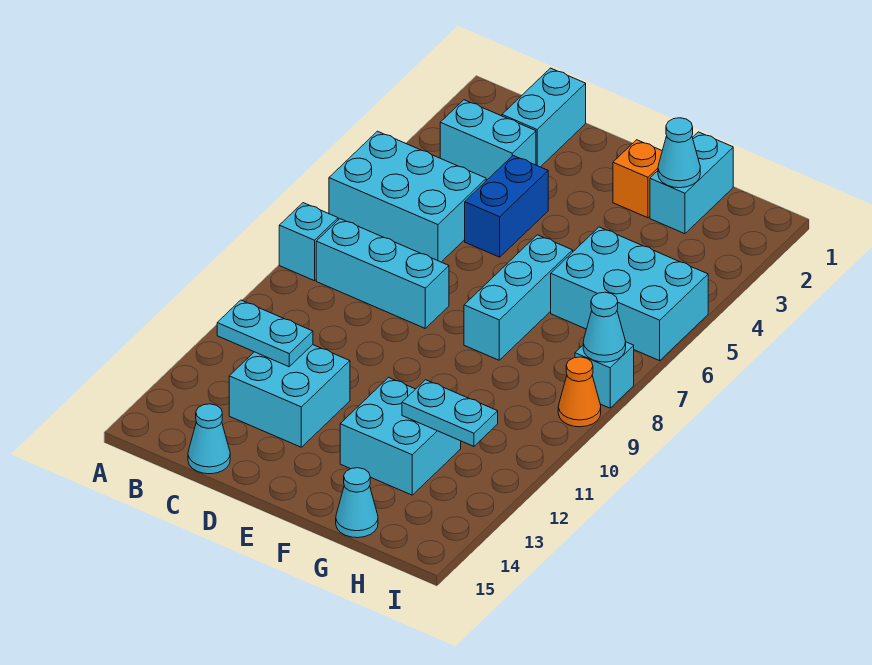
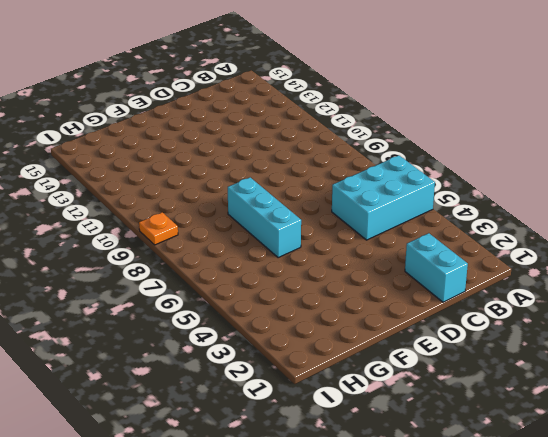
orange plate I9 level 1 -> orange cone I9 level 1
none -> cyan brick A8 level 1
none -> cyan brick B3:C3 level 1
none -> cyan brick B8:D8 level 1

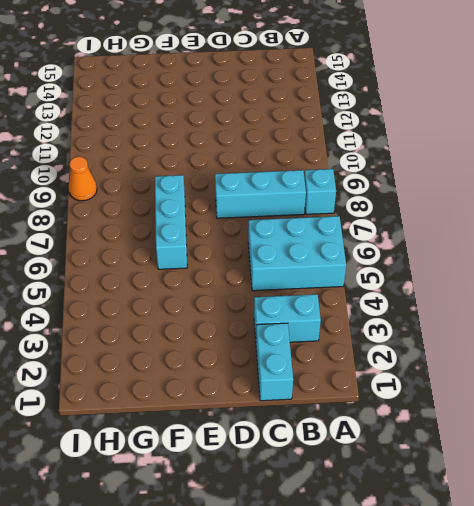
none -> cyan brick C12:D13 level 1
none -> cyan cone C15 level 1
none -> blue brick D4:D5 level 1

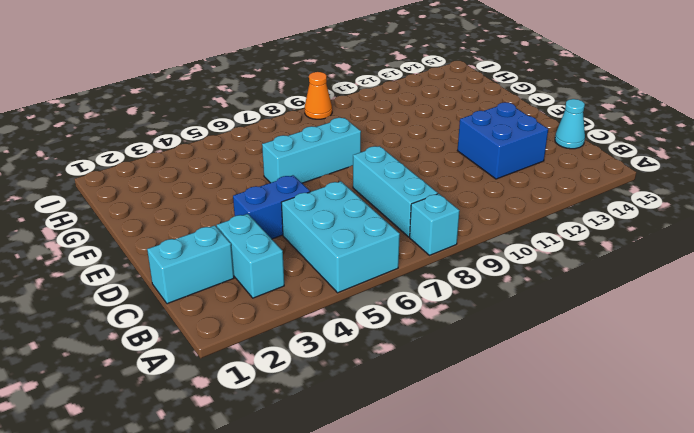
blue brick C12:D13 level 1 -> cyan brick C12:D13 level 1
none -> orange brick F2 level 1
none -> cyan brick F12:G13 level 1
none -> cyan brick G1:G2 level 1

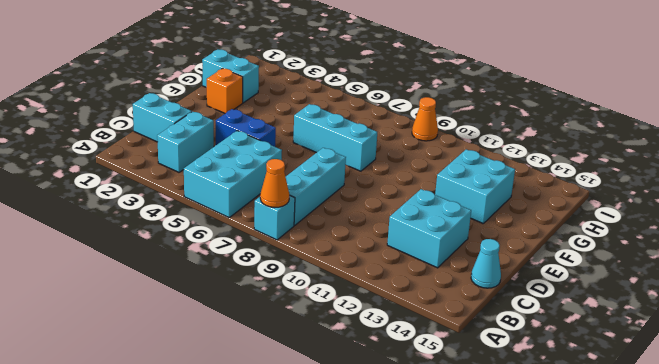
orange cone A8 level 2 -> none
none -> cyan brick G5:I6 level 1
none -> cyan cone G15 level 1
none -> cyan brick I8 level 1

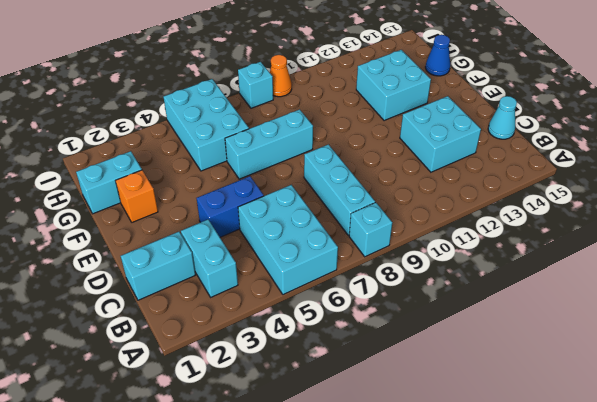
blue cone G15 level 1 -> cyan cone G15 level 1
none -> cyan plate B12:C12 level 2
none -> cyan cone G2 level 2
none -> cyan plate G12:H12 level 2

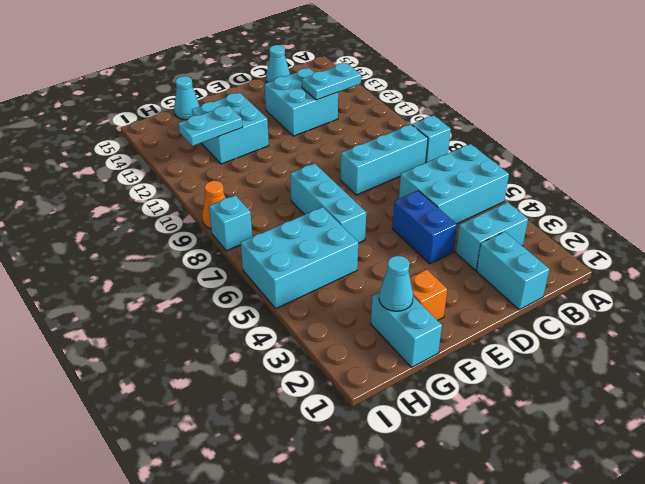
none -> cyan cone I8 level 2

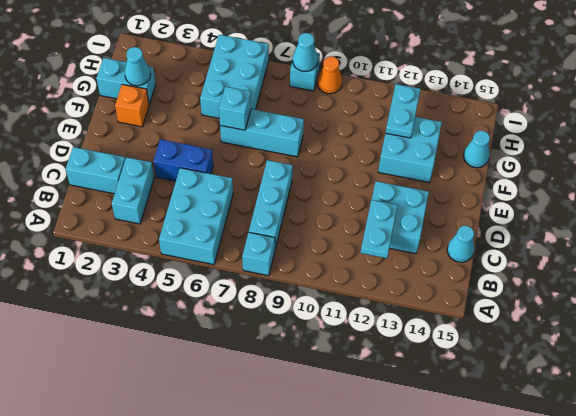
cyan brick F6 level 2 -> none

